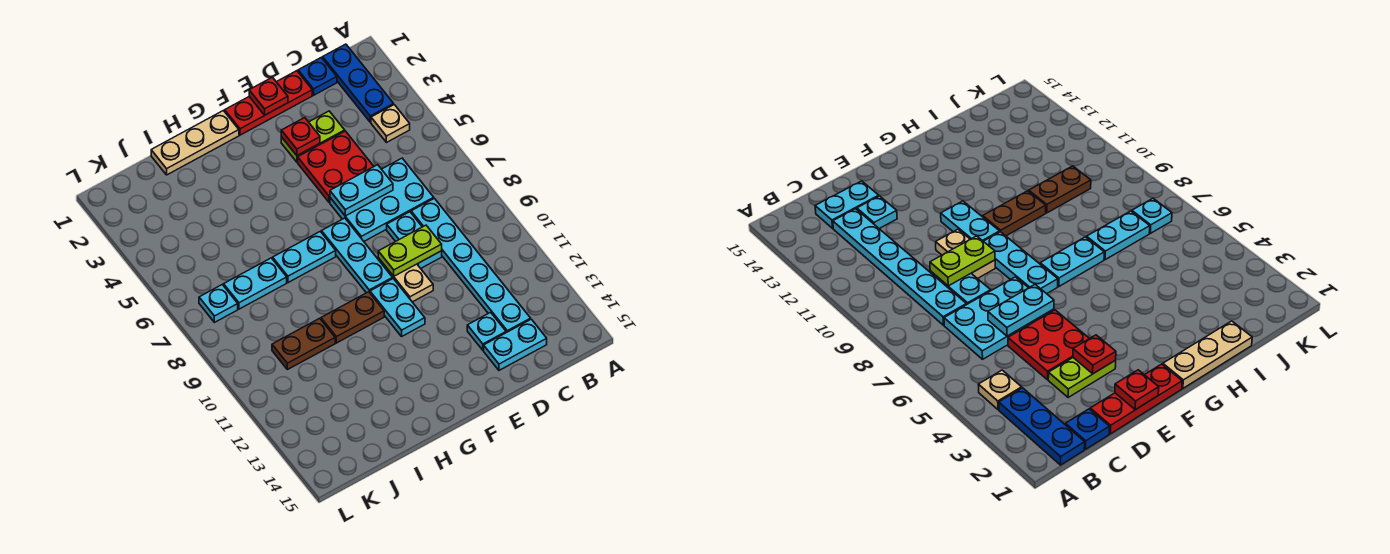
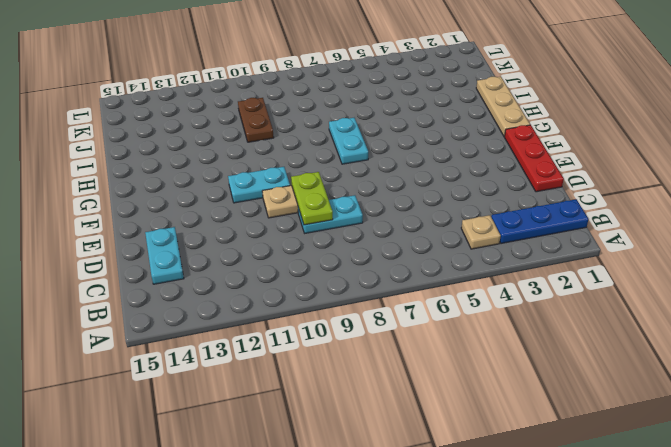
none -> blue plate C1 level 1
none -> cyan plate C6:E7 level 1
none -> cyan plate C8:C13 level 1

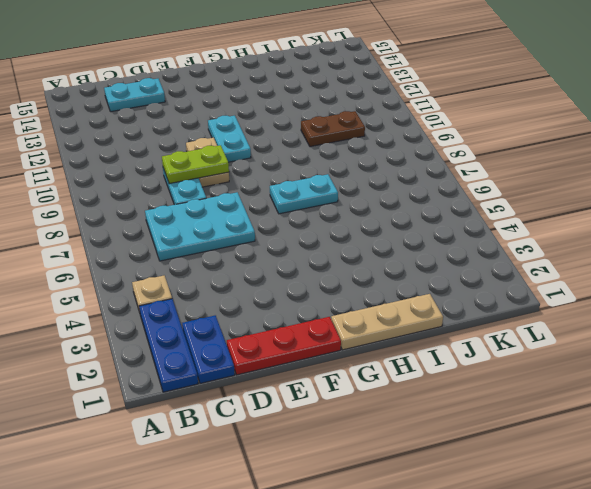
blue plate C1:C2 level 1 -> blue plate C1 level 1
none -> cyan plate C8:C13 level 1
none -> lime plate D3:E3 level 1
none -> red plate D4:E5 level 1

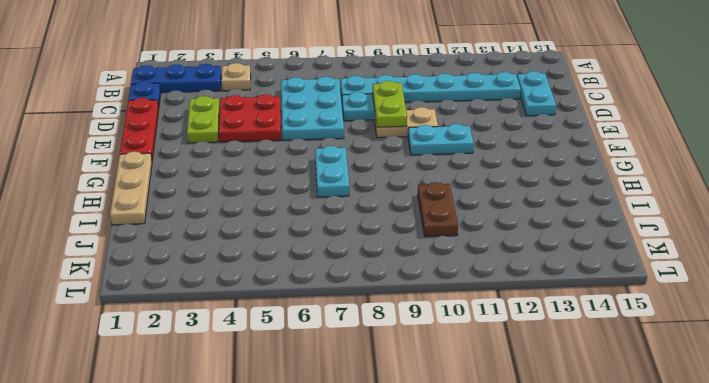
none -> cyan plate D13 level 1
none -> cyan plate F7:F9 level 1
none -> brown plate G10:H10 level 1

